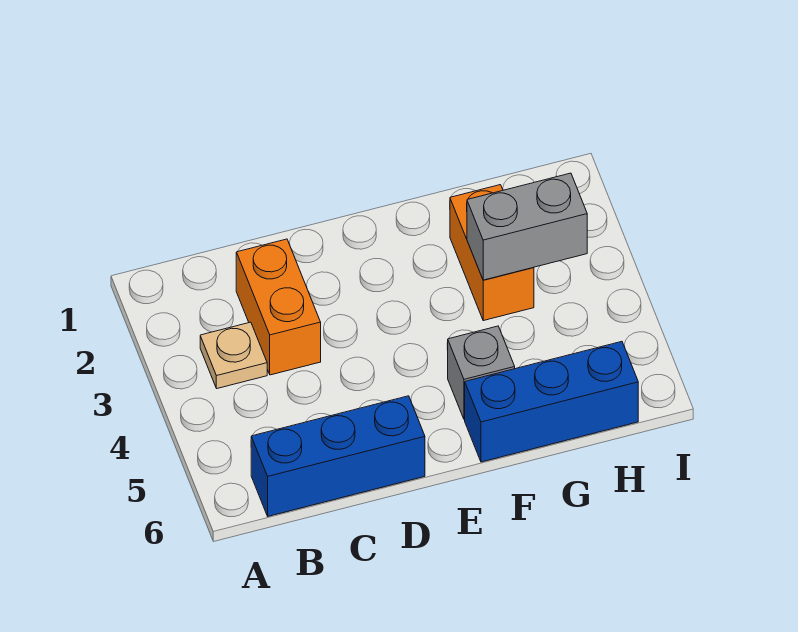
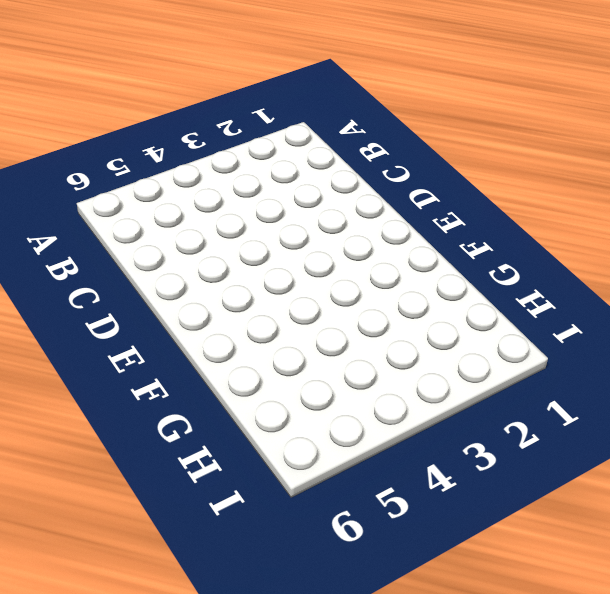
none -> tan plate B3 level 1
none -> blue brick B6:D6 level 1

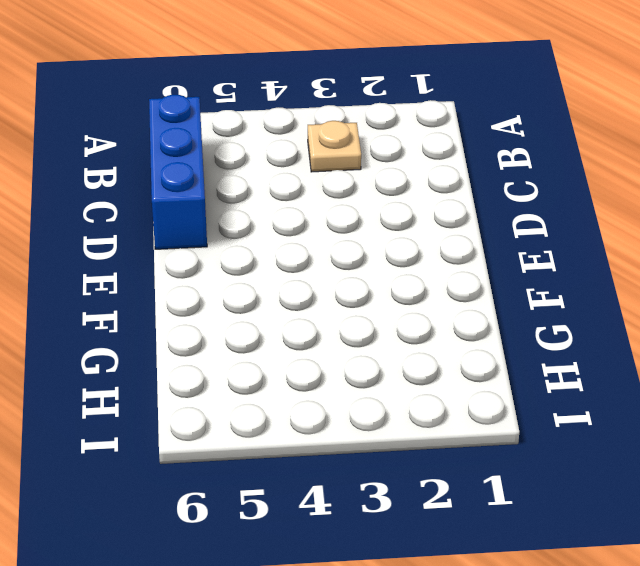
none -> orange brick C2:C3 level 1
none -> grey brick F5 level 1

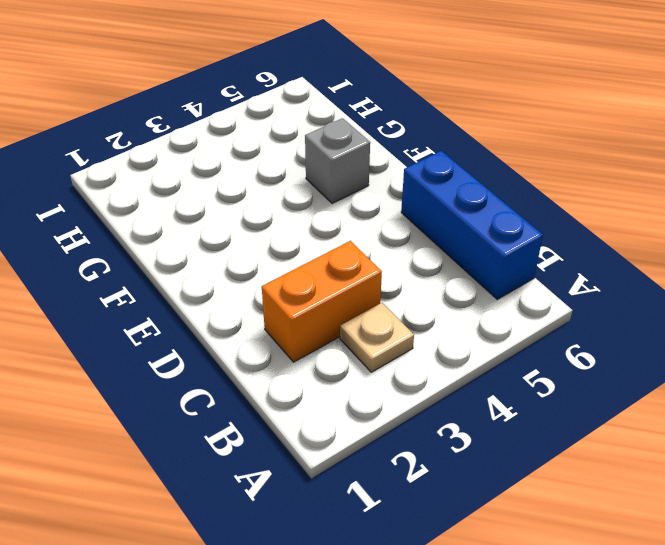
none -> blue brick F6:H6 level 1
none -> orange brick G2:G3 level 1

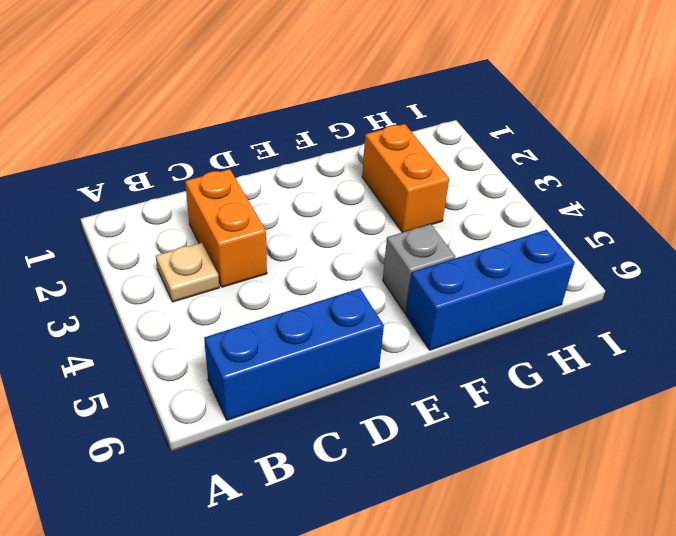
none -> grey brick G3:H3 level 2

